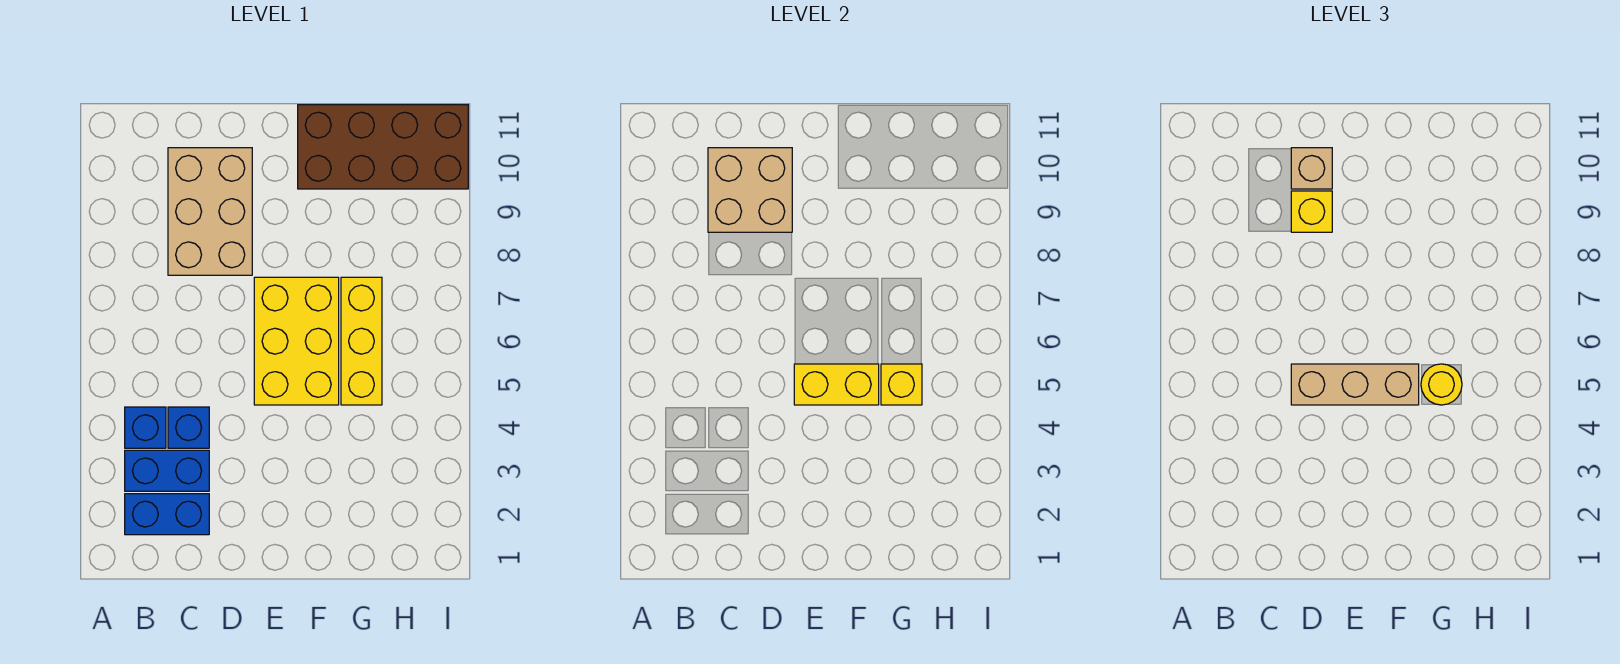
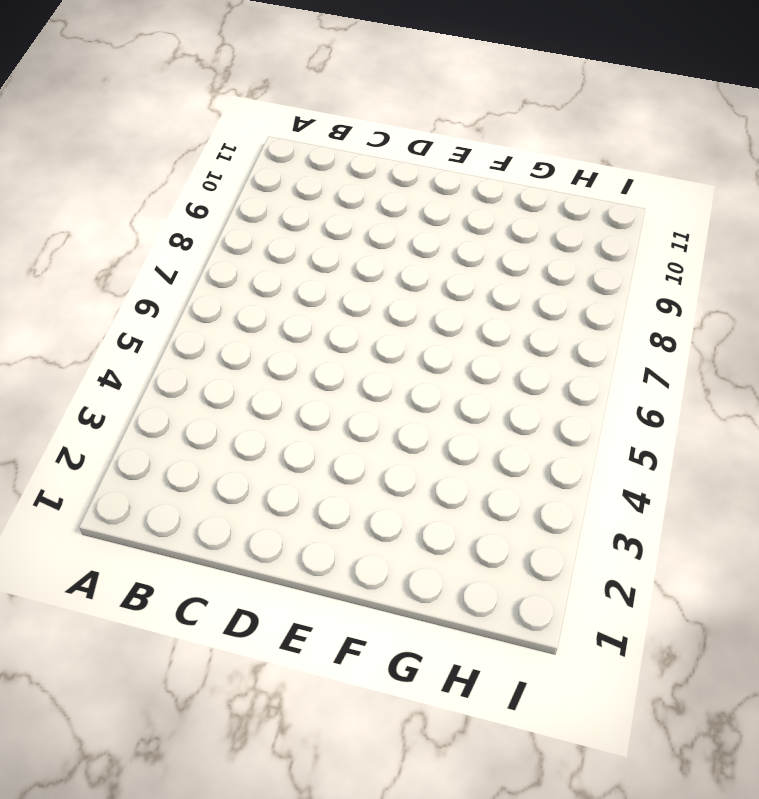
none -> blue brick B2:C2 level 1
none -> blue brick B3:C3 level 1
none -> blue brick B4 level 1

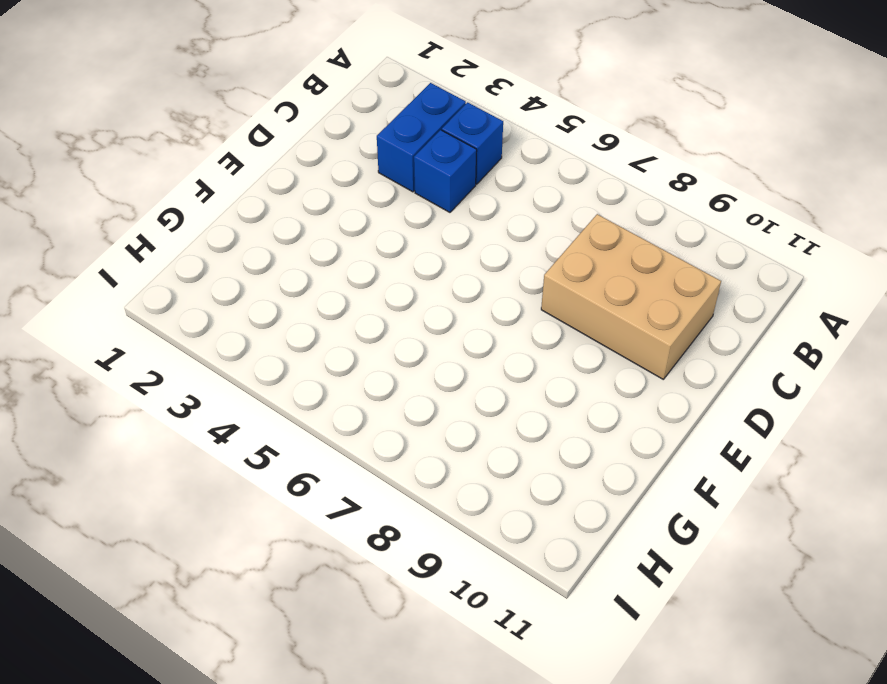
none -> blue brick B2:C2 level 1
none -> yellow brick E5:F7 level 1
none -> brown brick F10:I11 level 1

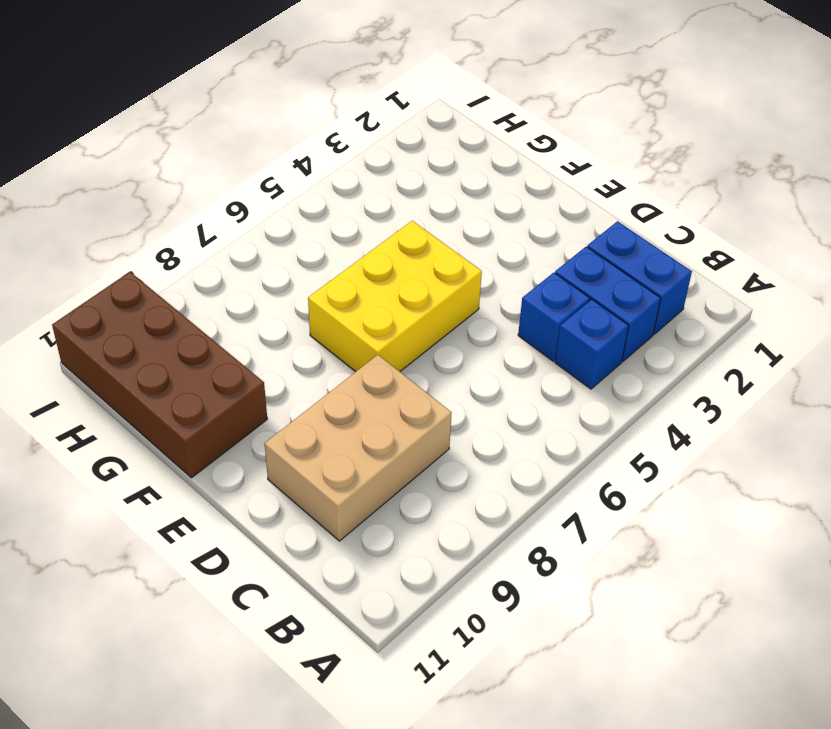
none -> yellow brick G5:G7 level 1
none -> tan brick C9:D10 level 2
none -> yellow brick E5:F5 level 2

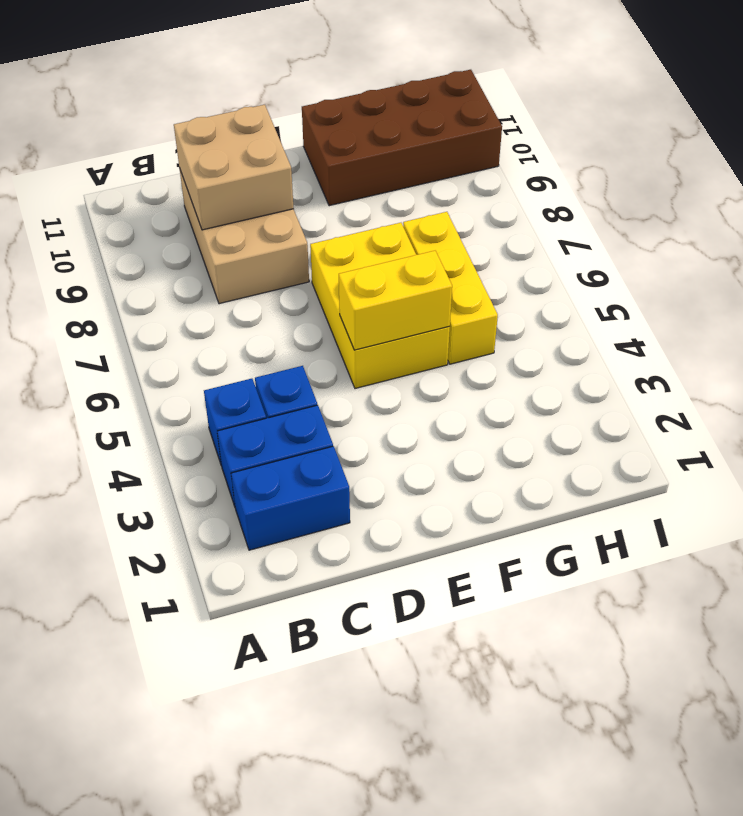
none -> yellow brick G5 level 2
none -> tan brick D5:F5 level 3
none -> yellow brick D9 level 3

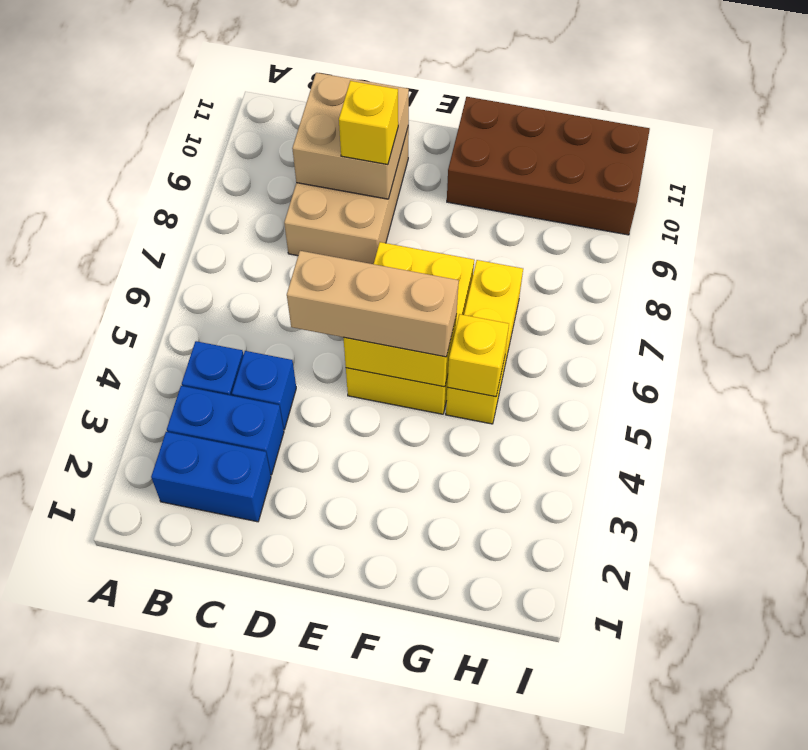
none -> tan brick D10 level 3
none -> yellow round brick G5 level 3

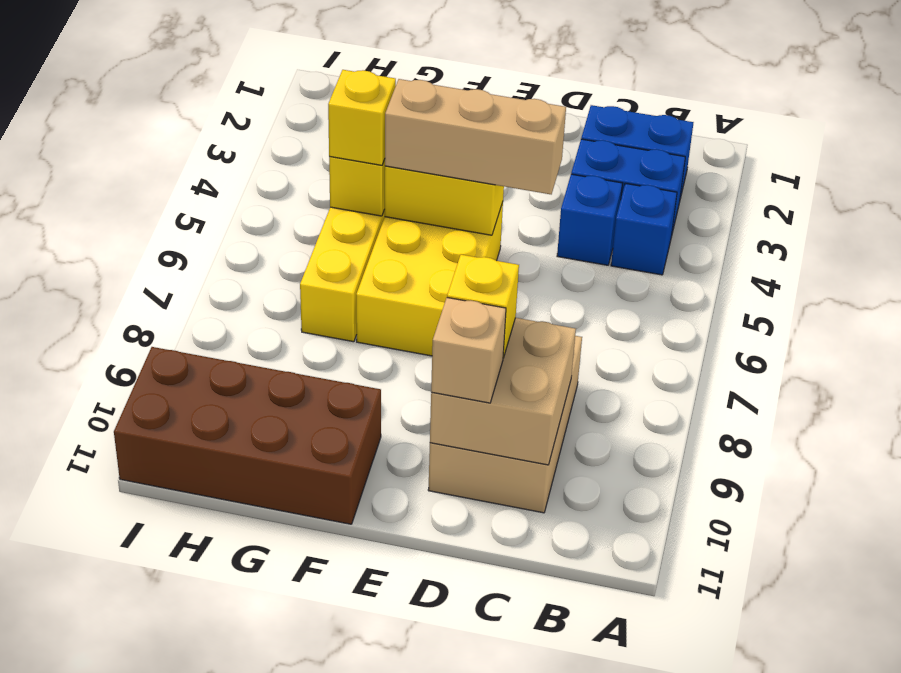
yellow brick G5 level 3 -> yellow round brick G5 level 3

